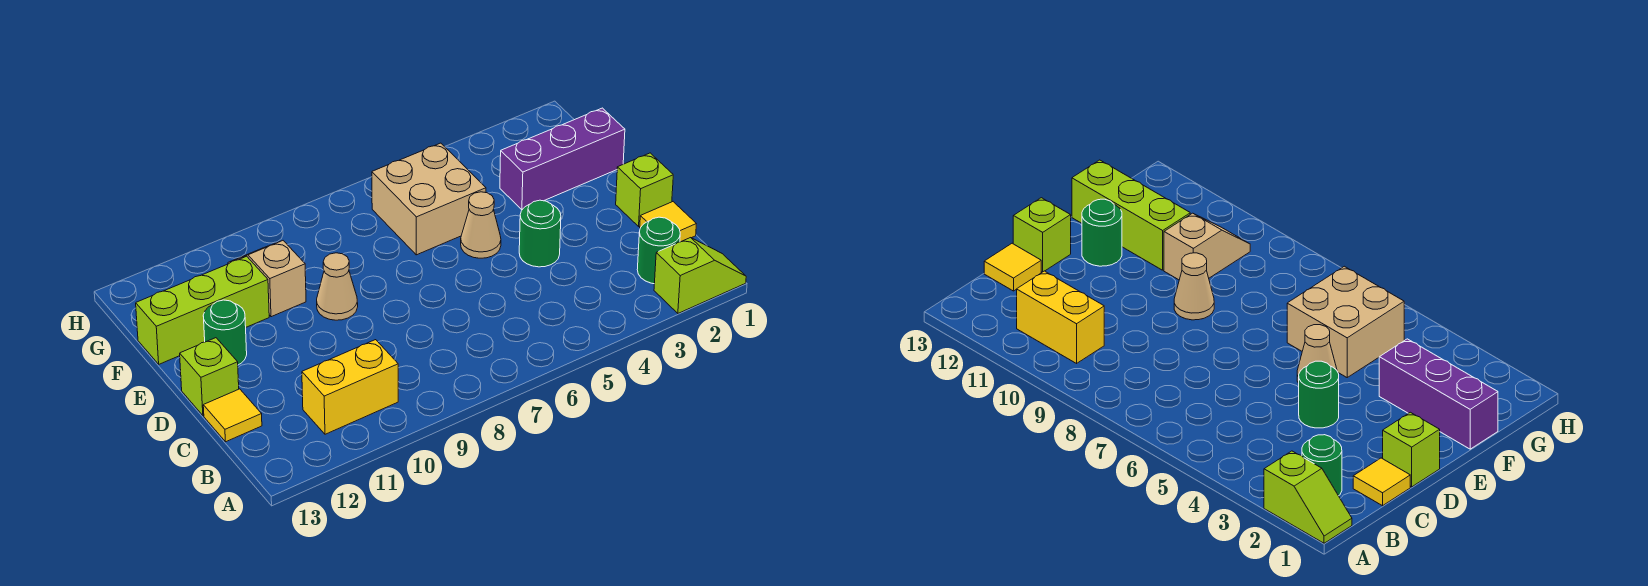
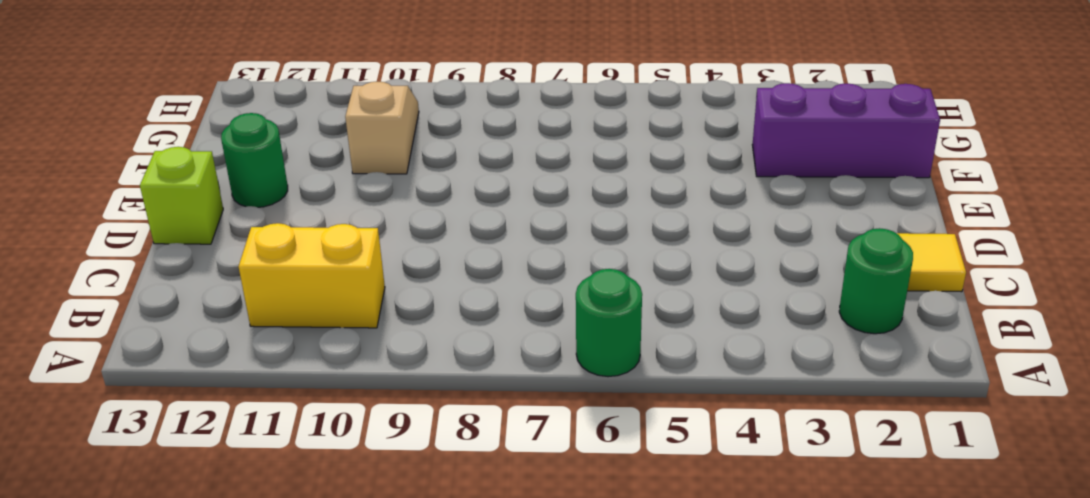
green round brick A6 level 1 -> green round brick D4 level 1
none -> lime slope A1:A2 level 1 top 2
none -> yellow tile C13 level 1
none -> lime brick D1 level 1

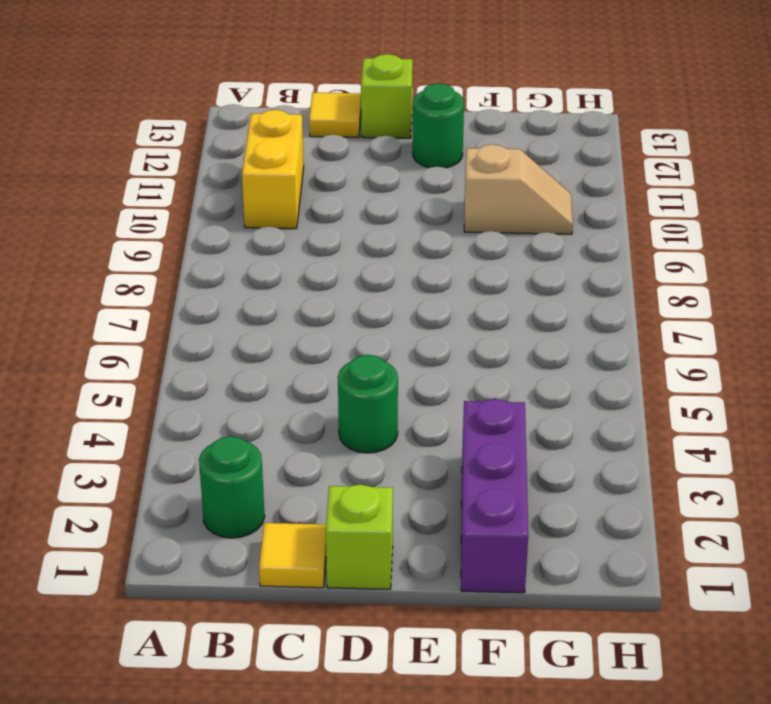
none -> lime slope A1:A2 level 1 top 2
none -> tan cone E5 level 1
none -> tan cone E9 level 1

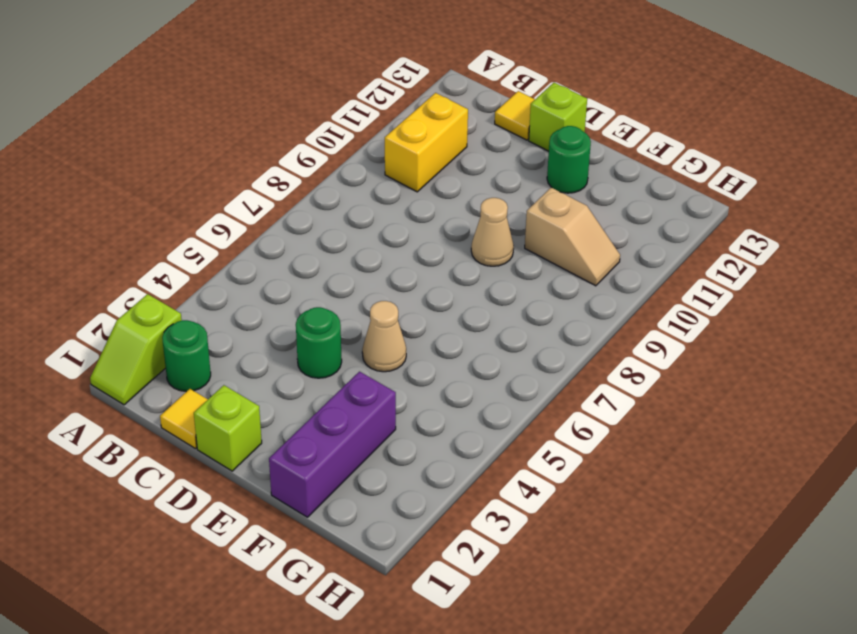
none -> tan brick F5:G6 level 1
none -> lime brick F11:F13 level 1

